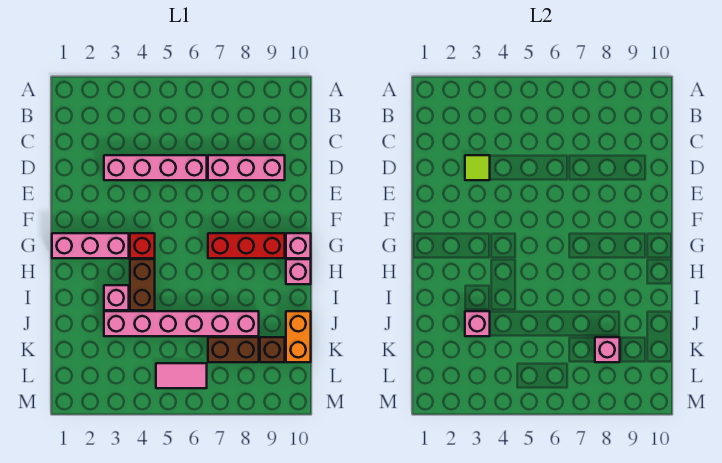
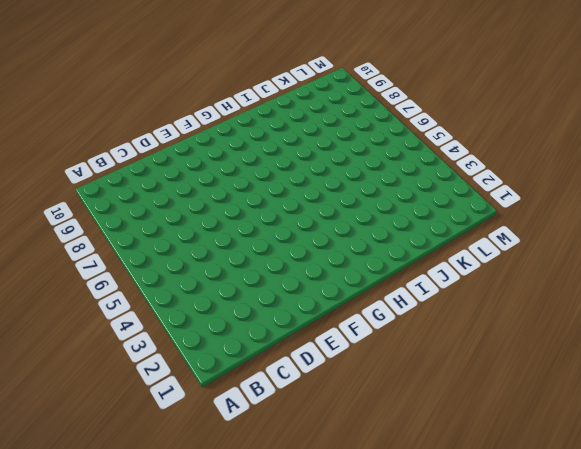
none -> pink brick D3:D6 level 1
none -> pink brick D7:D9 level 1
none -> pink brick G1:G3 level 1

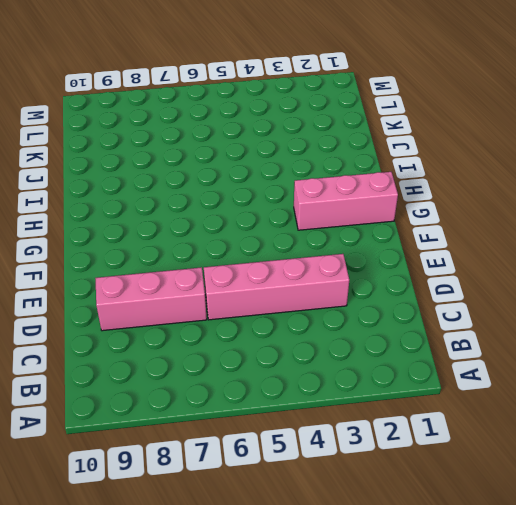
none -> red brick G4 level 1
none -> red brick G7:G9 level 1
none -> pink brick G10 level 1

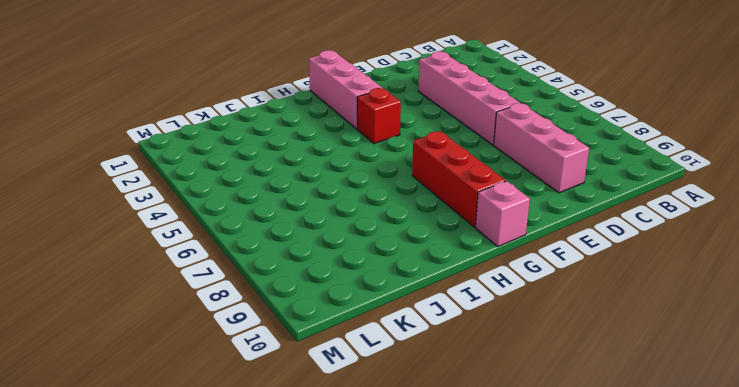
none -> brown brick H4:I4 level 1
none -> pink brick H10 level 1
none -> pink brick I3 level 1

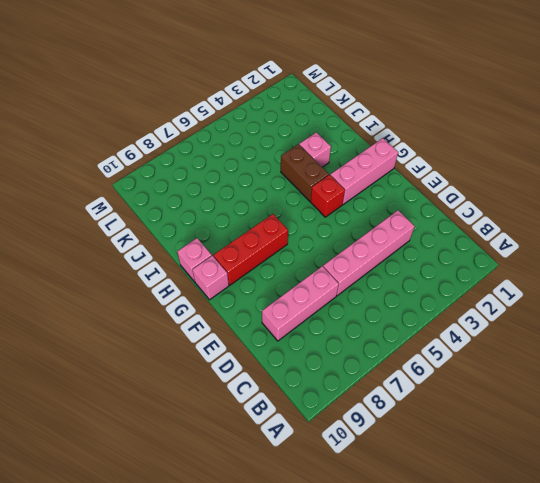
none -> pink brick J3:J8 level 1
none -> orange brick J10:K10 level 1
none -> brown brick K7:K8 level 1

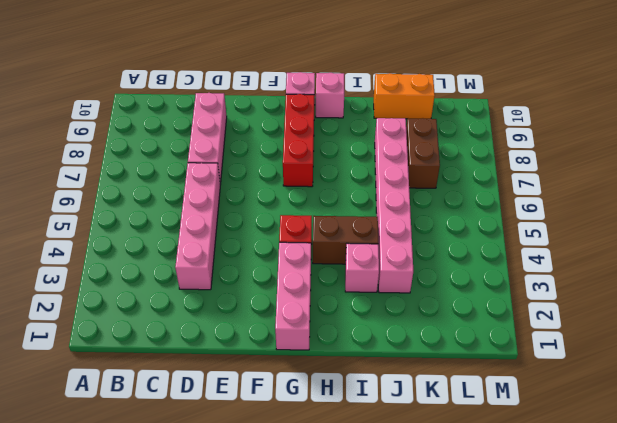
none -> brown brick K9 level 1
none -> pink tile L5:L6 level 1
none -> lime tile D3 level 2

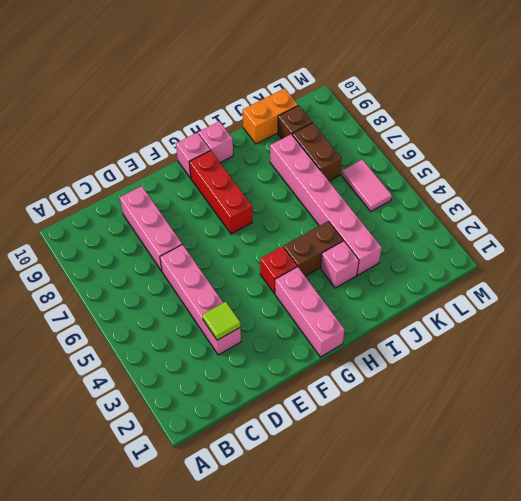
none -> pink brick J3 level 2
none -> pink brick K8 level 2

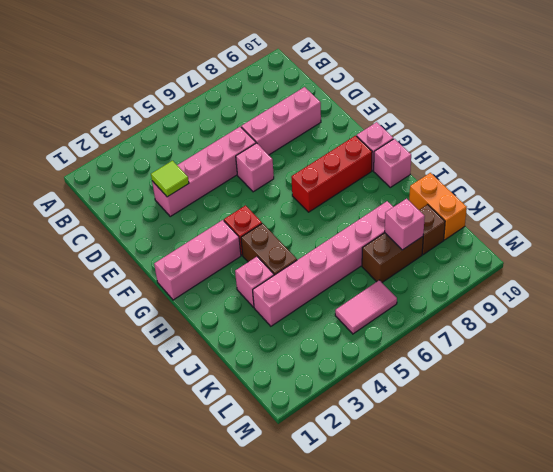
pink brick E6 level 1 -> pink brick J3 level 2

